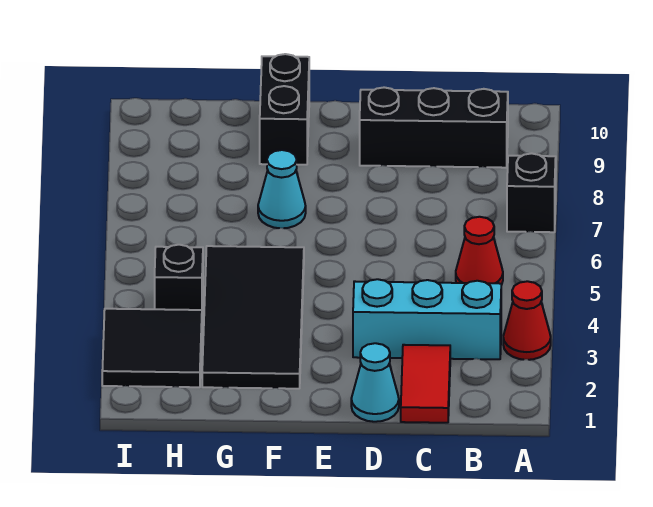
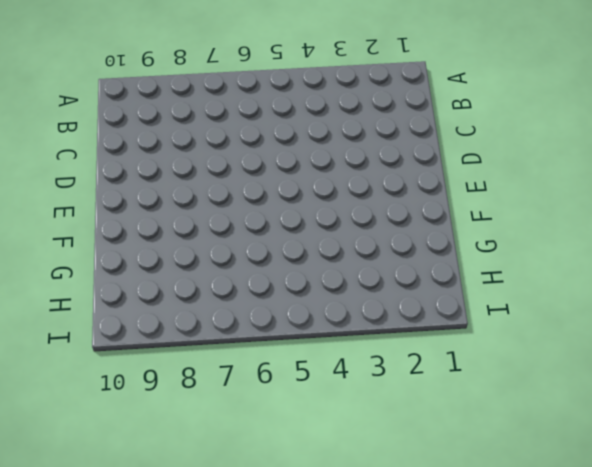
none -> red cone A3 level 1
none -> black brick A7 level 1
none -> cyan brick B3:D3 level 1

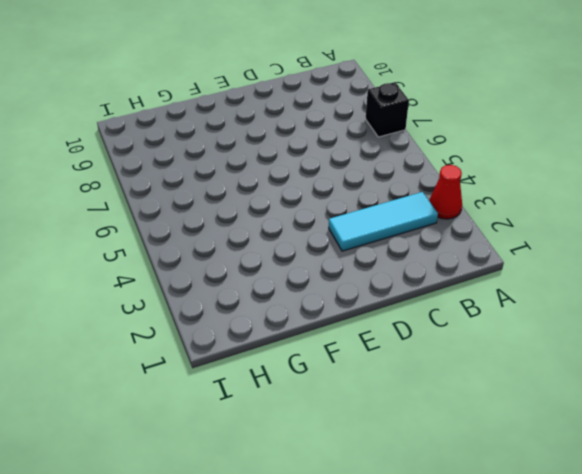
cyan tile B3:D3 level 1 -> cyan brick B3:D3 level 1
none -> red cone B5 level 1
none -> black brick B9:D9 level 1
none -> red tile C1:C2 level 1

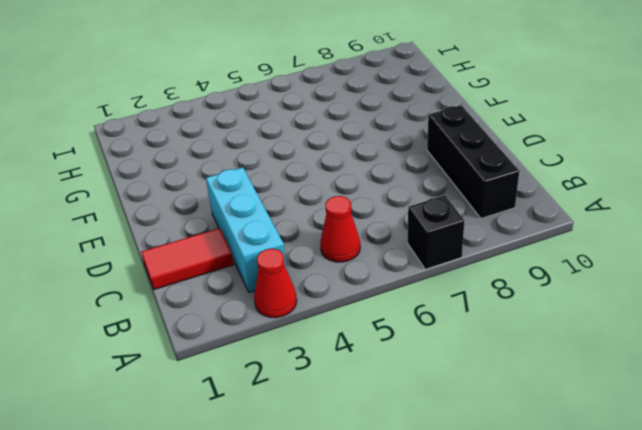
none -> cyan cone D1 level 1
none -> black tile F2:G5 level 1
none -> cyan cone F7 level 1

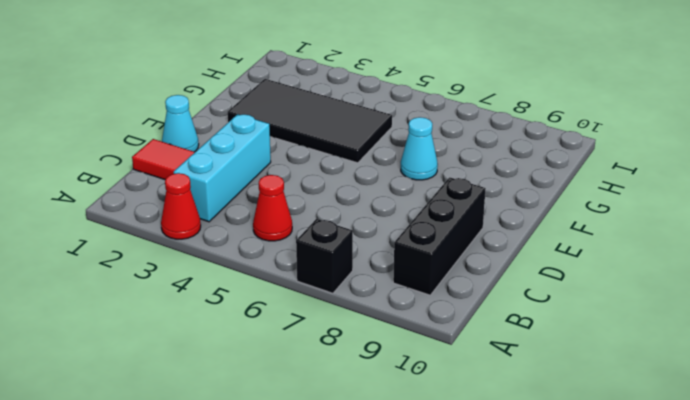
none -> black brick F9:F10 level 1
none -> black tile H2:I3 level 1
none -> black brick H4 level 1

